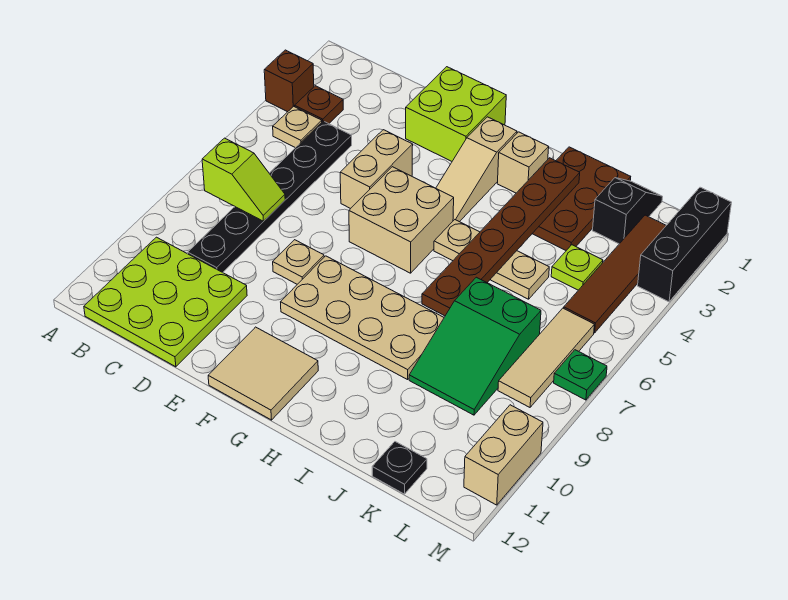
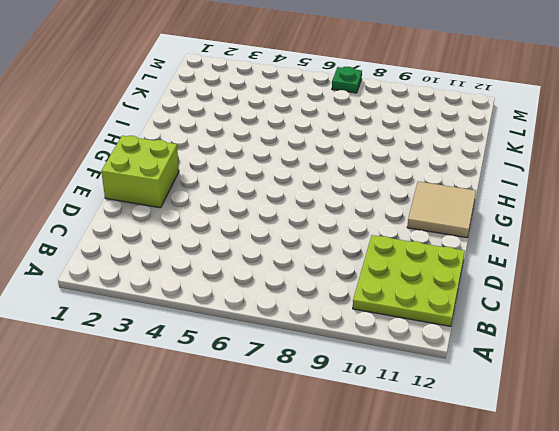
none -> brown brick A3 level 1
none -> brown plate B3 level 1
none -> tan plate B4 level 1

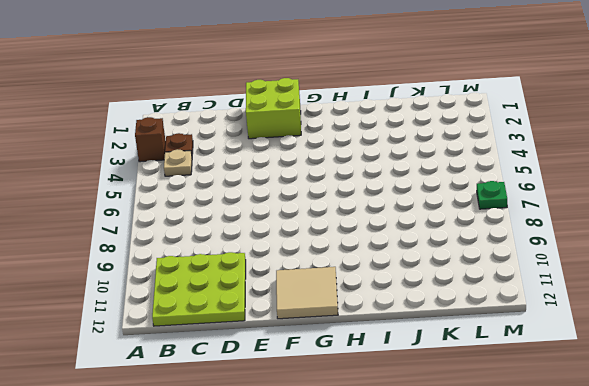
none -> black plate C4:C9 level 1
none -> tan brick E4:E5 level 1
none -> tan plate E8 level 1

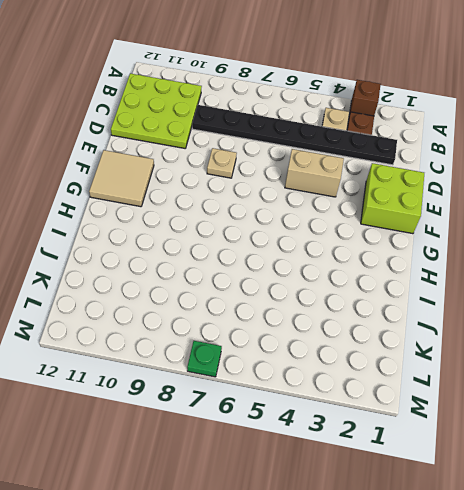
black plate C2:C9 level 1 -> black plate C4:C9 level 1
none -> tan brick F5:G6 level 1
none -> tan plate F8:I9 level 1
none -> tan slope G2:G4 level 1 top 2

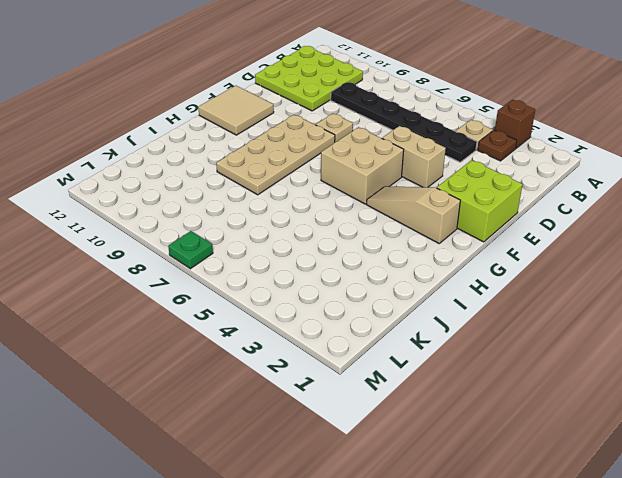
none -> tan brick H2 level 1
none -> tan plate H5:J5 level 1
none -> brown plate I1:J3 level 1

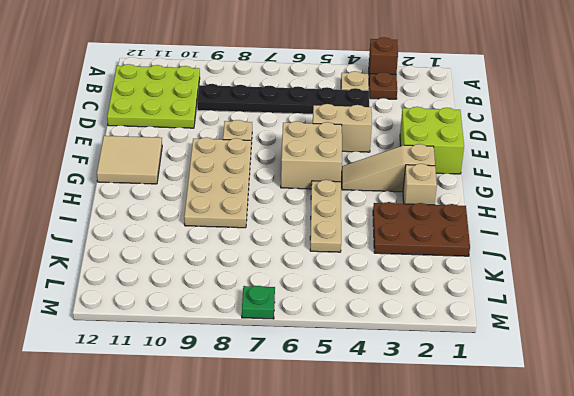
none -> green slope J7:K9 level 1 top 7
none -> black slope K1:K2 level 1 top 2
none -> lime plate K4 level 1

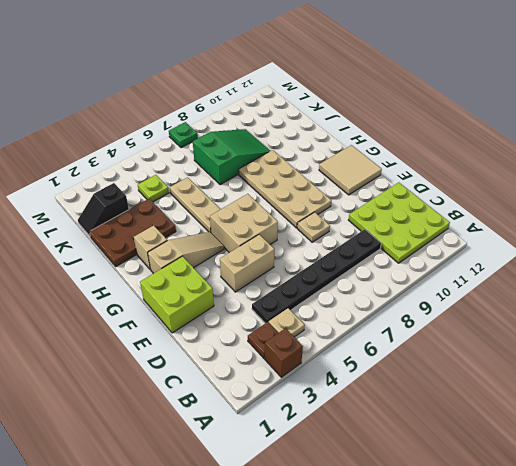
none -> black plate K12 level 1
none -> brown tile L2:L5 level 1
none -> tan tile L6:L8 level 1

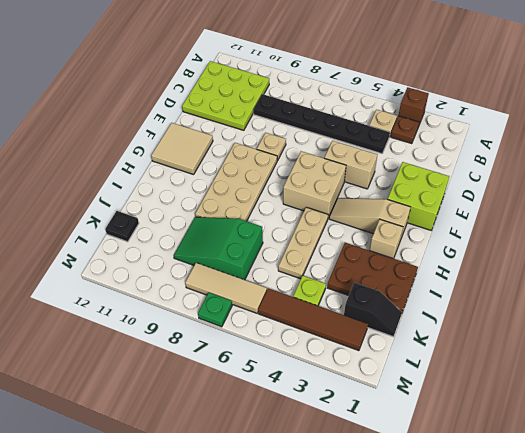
none -> black brick M1:M3 level 1
none -> tan brick M10:M11 level 1
none -> lime slope B7:C7 level 2 top B

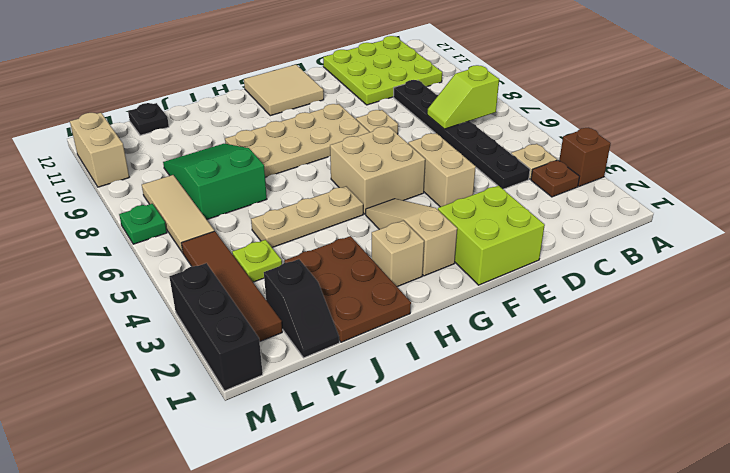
none -> brown plate I2:I7 level 2

